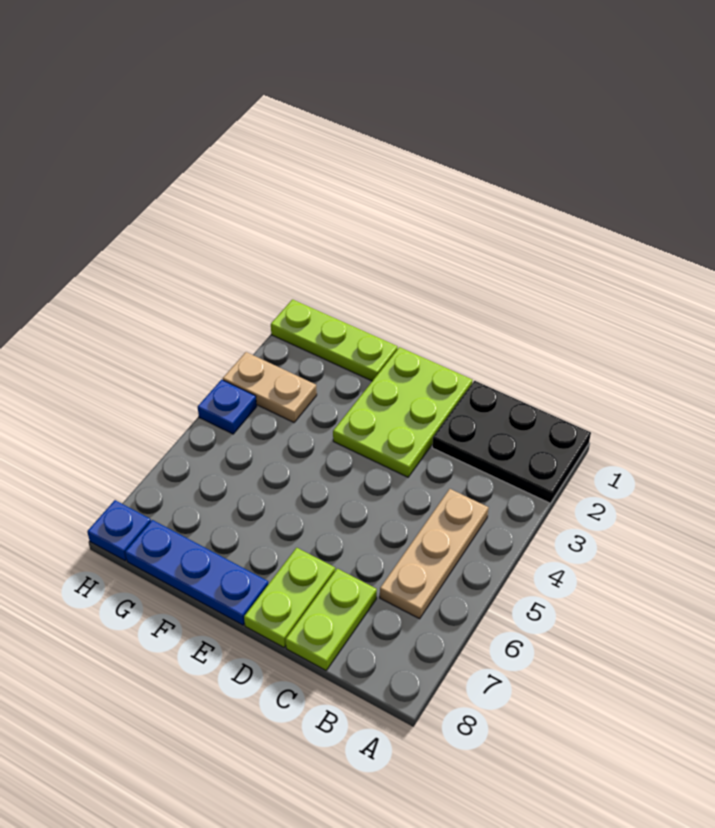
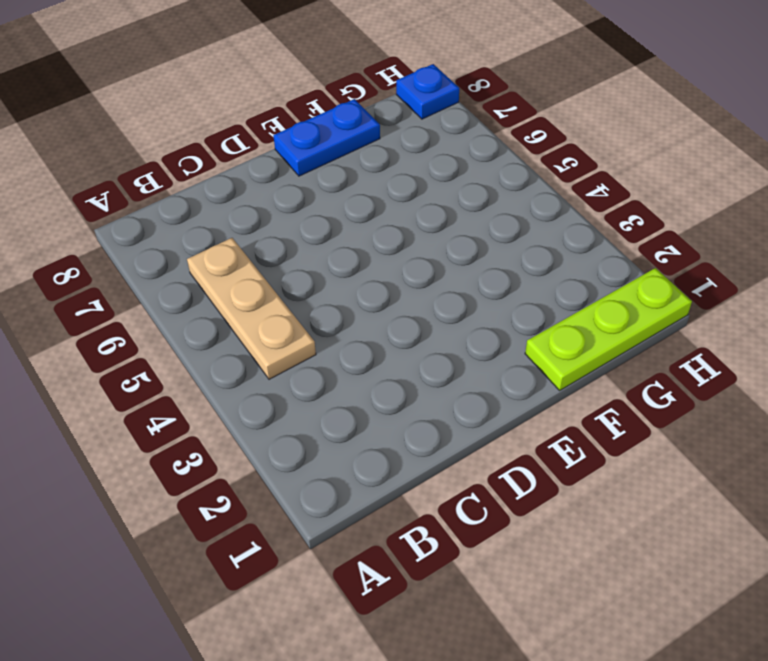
blue plate E8:F8 level 1 -> blue plate E8:G8 level 1
none -> black plate A1:C2 level 1
none -> lime plate C7:C8 level 1

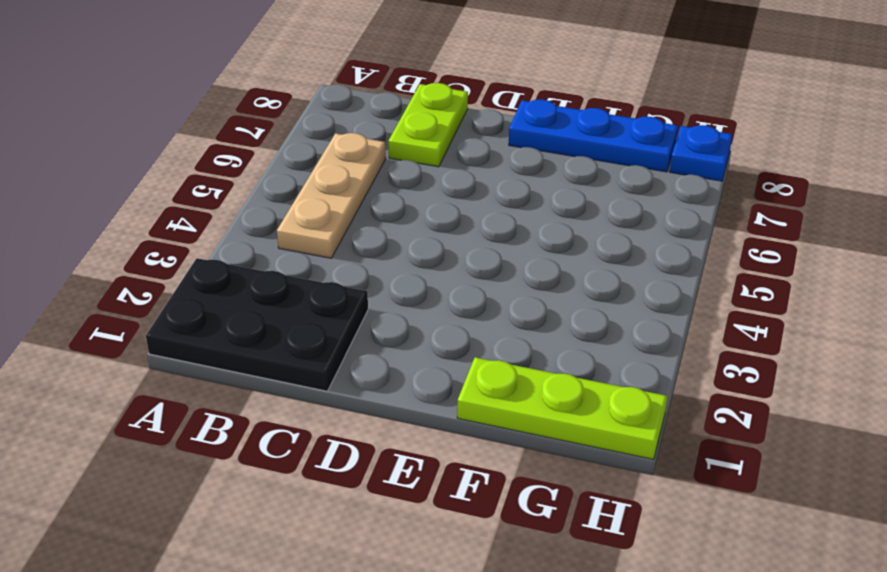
none -> lime plate D1:E3 level 1
none -> lime plate D7:D8 level 1

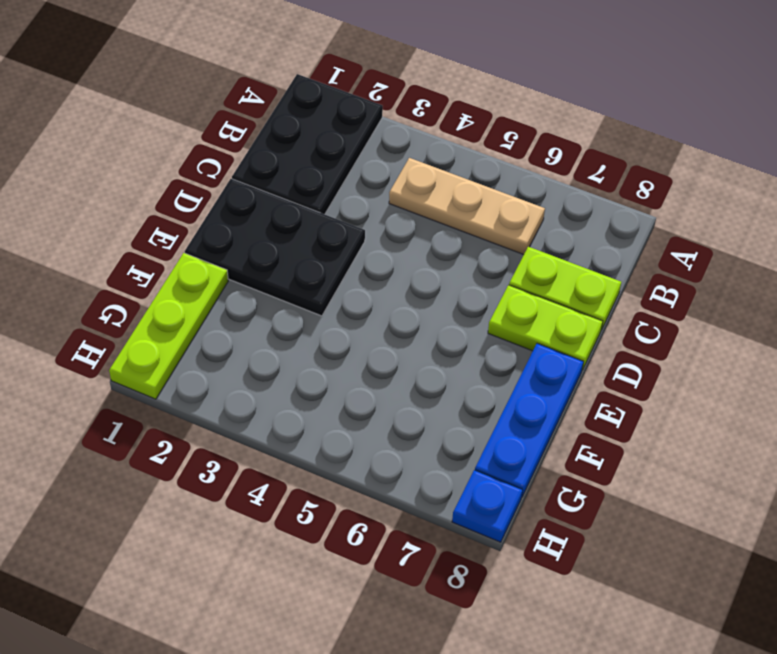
black plate D1:E3 level 1 -> lime plate D1:E3 level 1
none -> tan plate G3:H3 level 1
none -> blue plate H4 level 1

